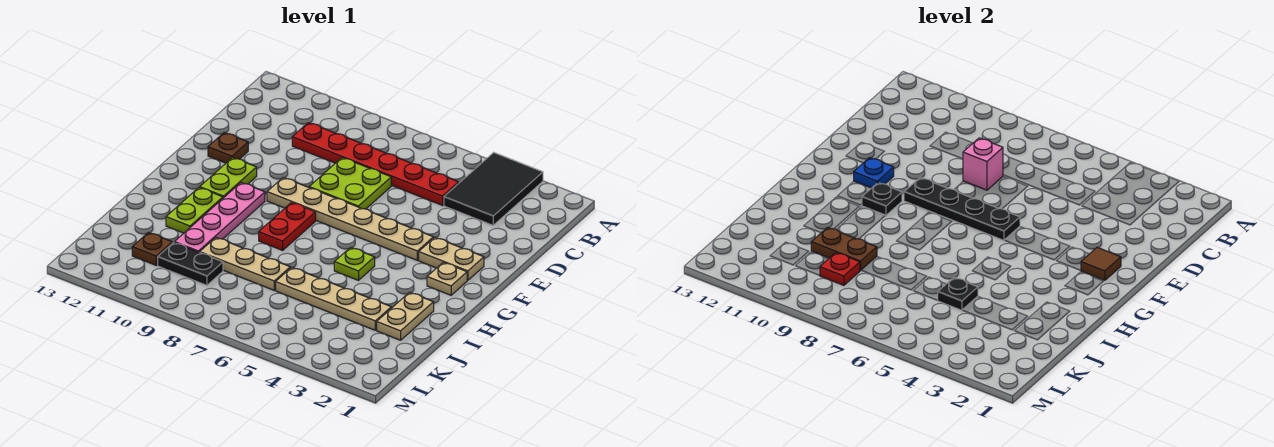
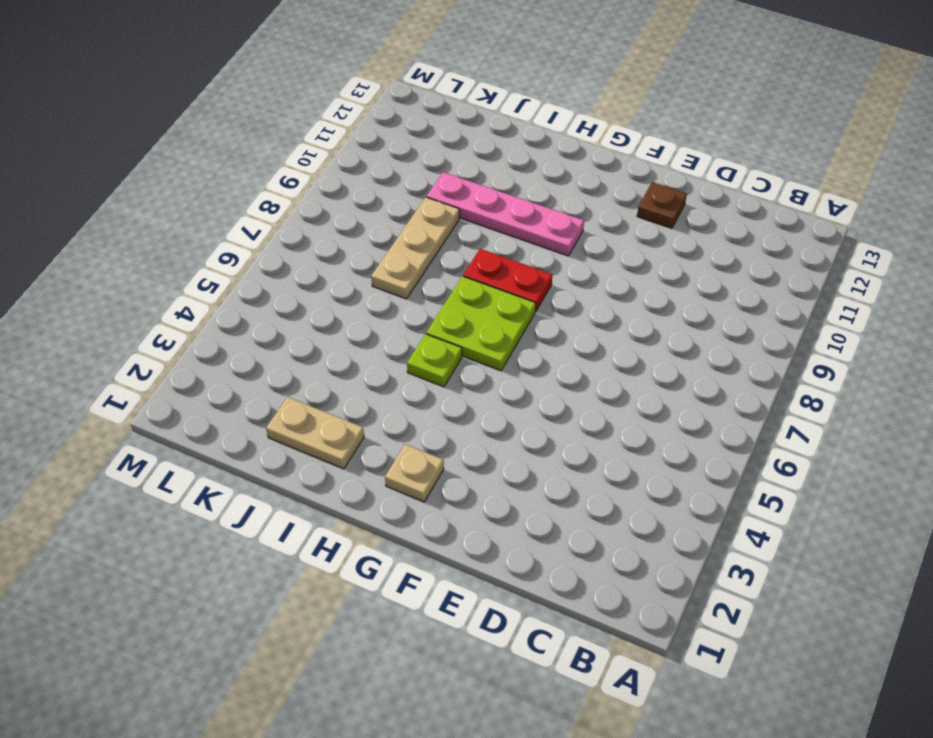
lime plate G6:H7 level 1 -> lime plate D7:E8 level 1
none -> black tile A3:C4 level 1
none -> red plate C5:C10 level 1
none -> tan plate F2:F3 level 1

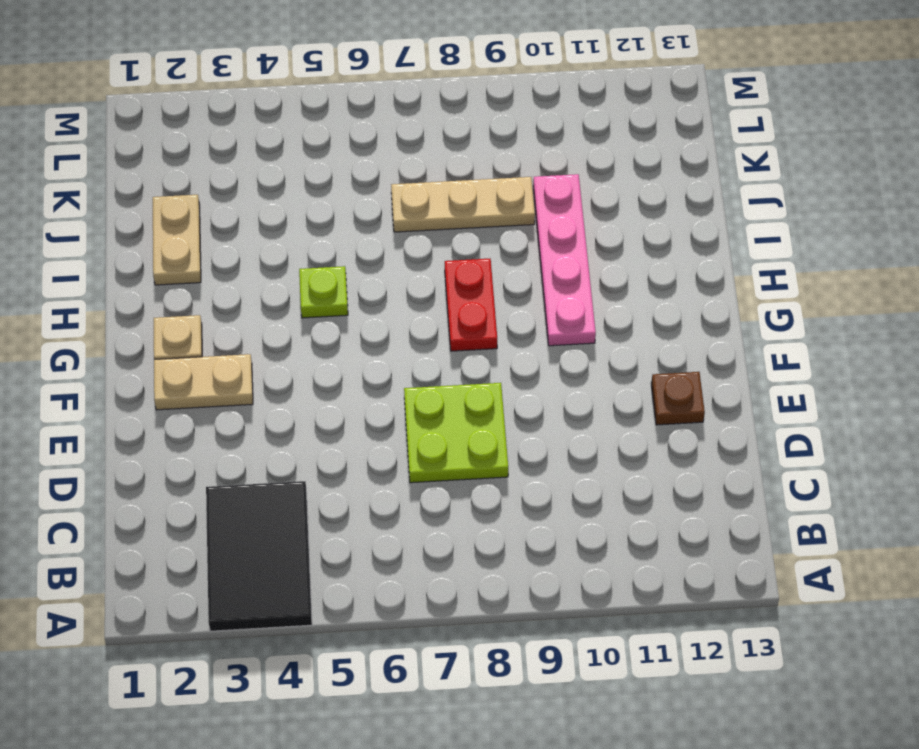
none -> red plate C5:C10 level 1
none -> tan plate F4:F9 level 1
none -> lime plate F11:G11 level 1

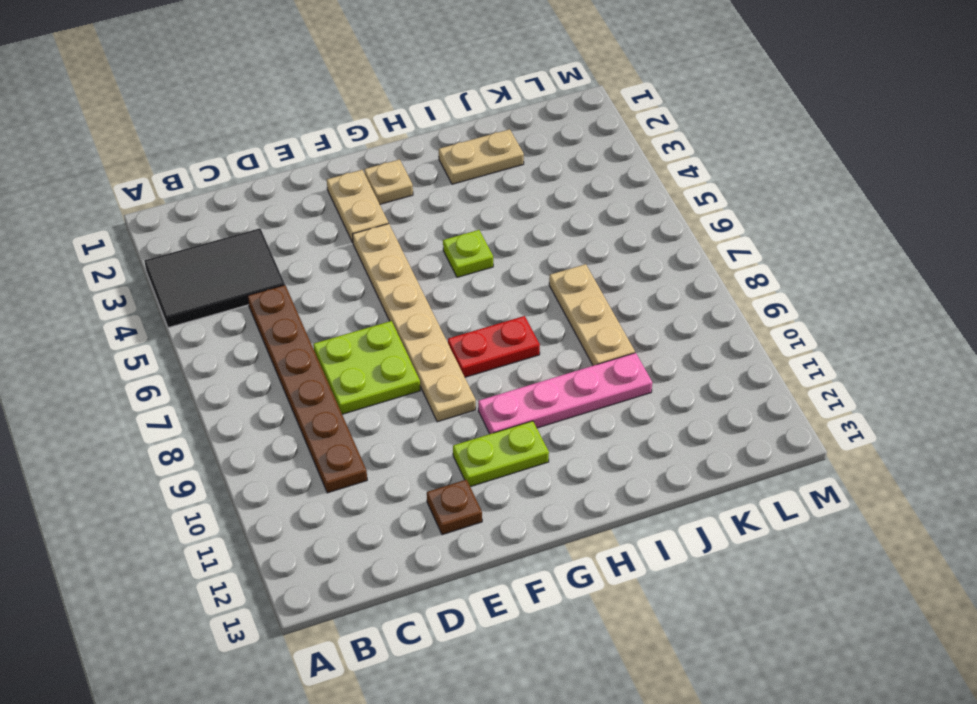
brown plate C5:C10 level 1 -> red plate C5:C10 level 1
none -> lime plate H11:I11 level 1
none -> tan plate J3:J6 level 1
none -> black plate K9:K10 level 1

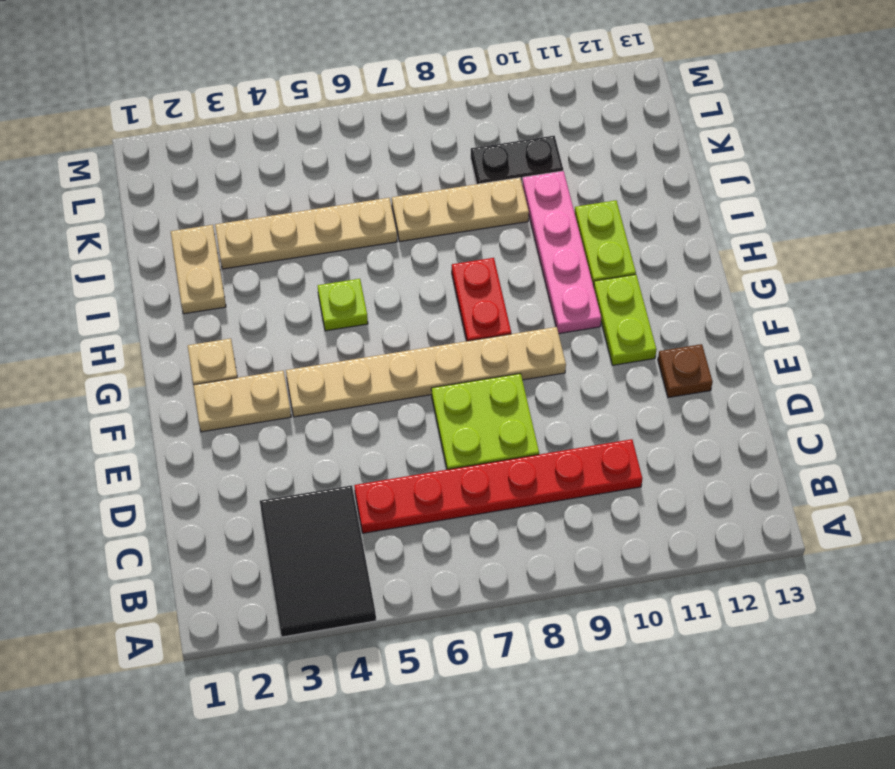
none -> brown plate K11 level 1
none -> pink brick D8 level 2
none -> brown tile F2 level 2

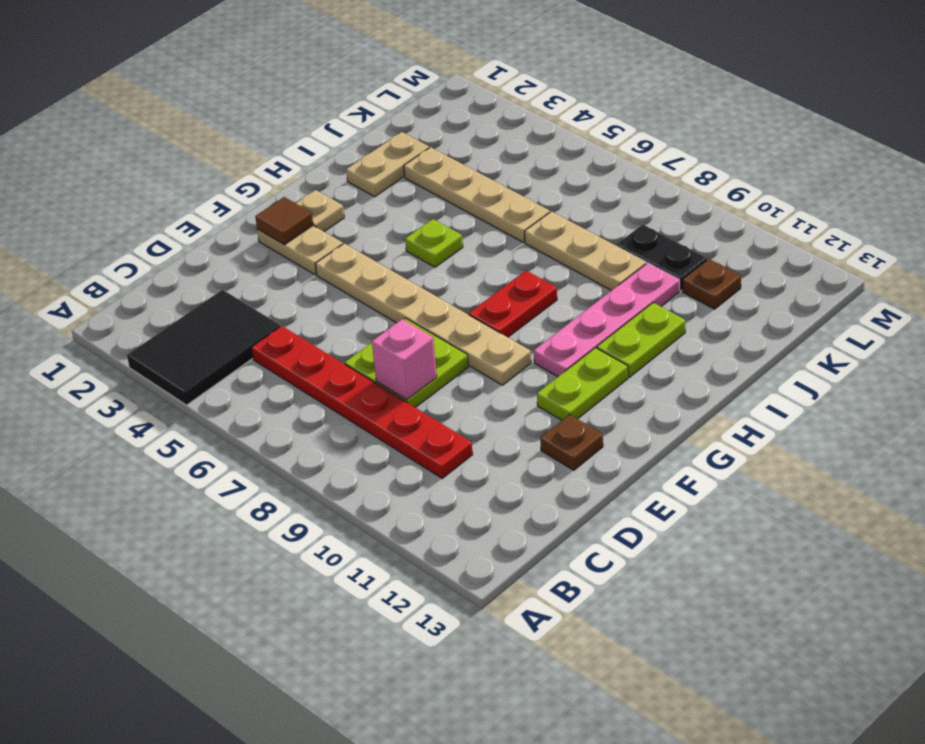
none -> black plate F6:F9 level 2
none -> blue plate F11 level 2
none -> black plate G10 level 2

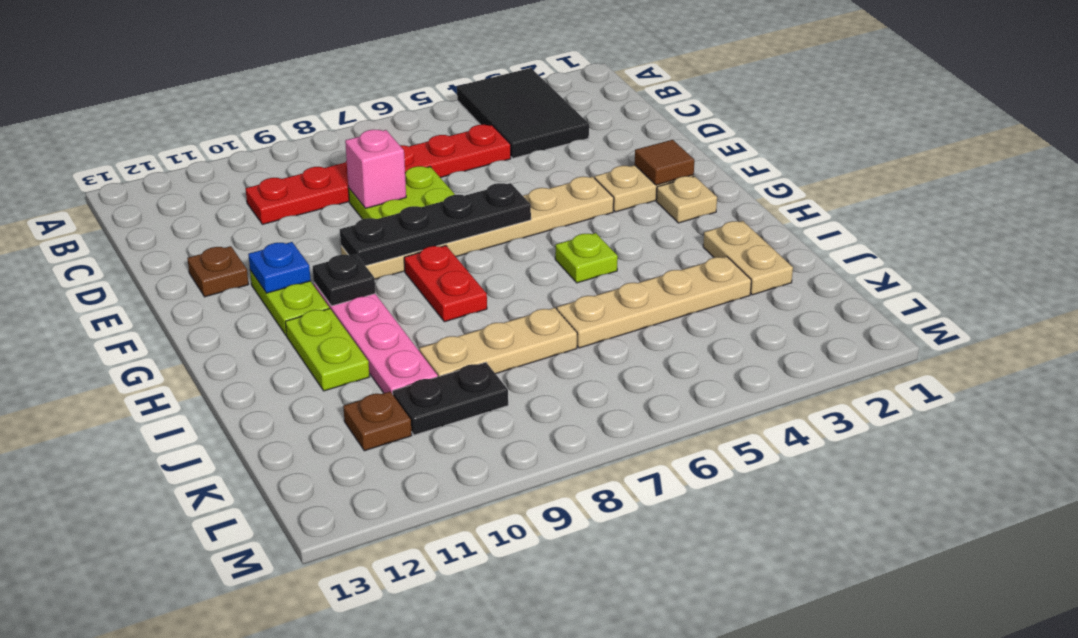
none -> black plate J5 level 2
none -> brown plate J9:J10 level 2
none -> red plate K9 level 2

